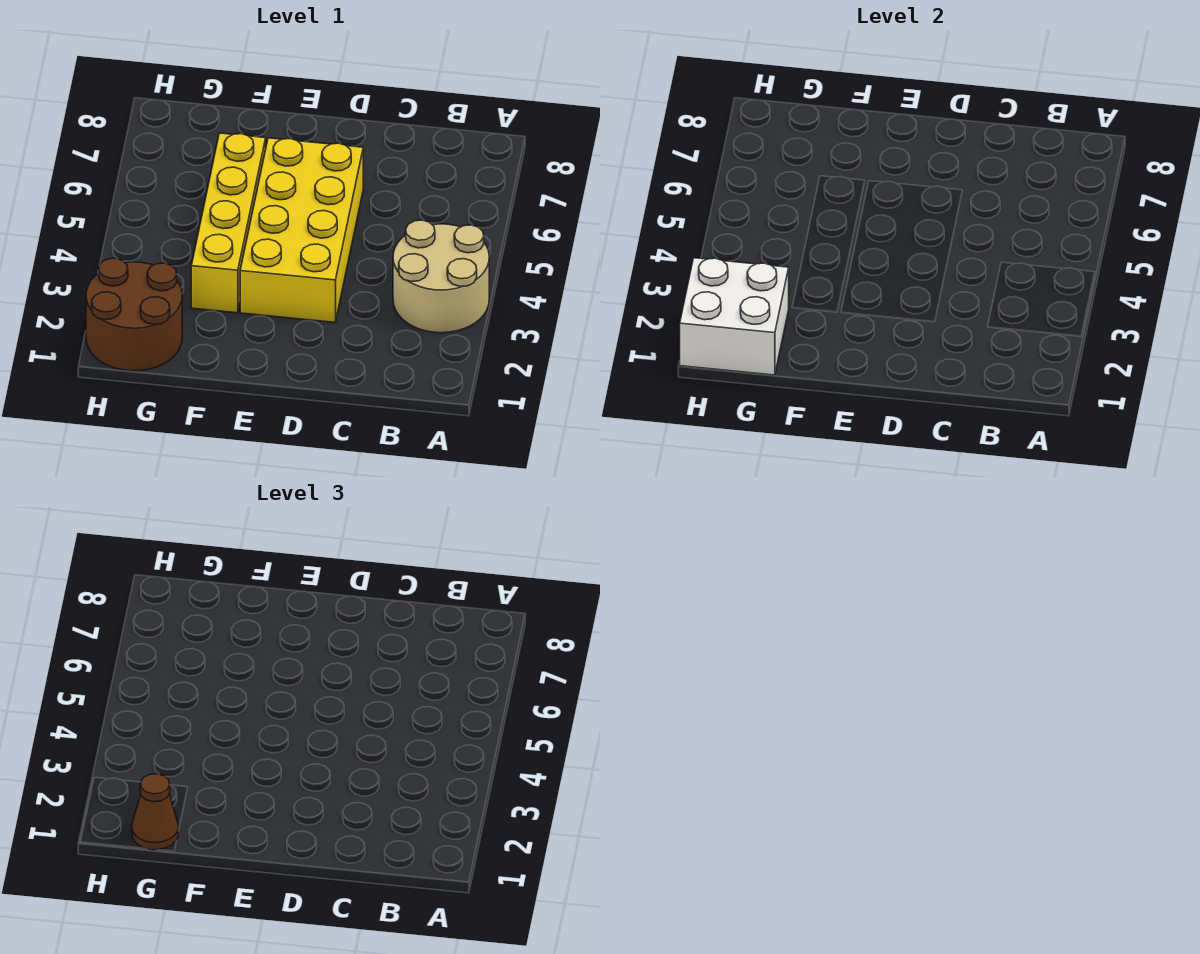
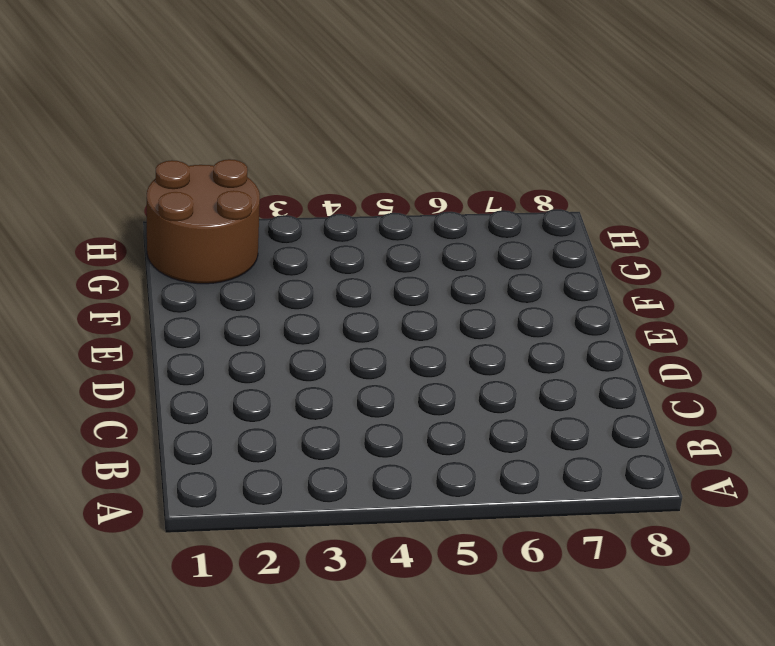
none -> tan round brick A3:B4 level 1
none -> yellow brick D3:E6 level 1

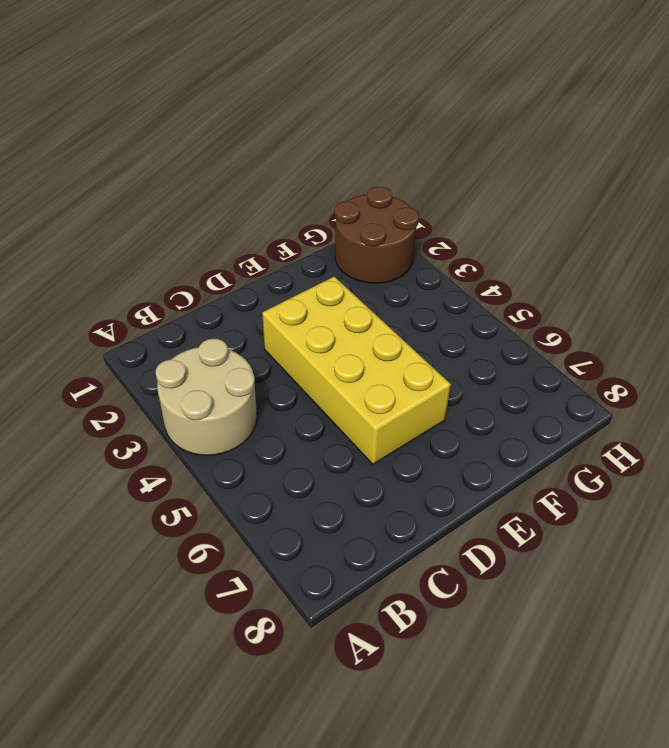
none -> yellow brick F3:F6 level 1
none -> white brick G1:H2 level 2

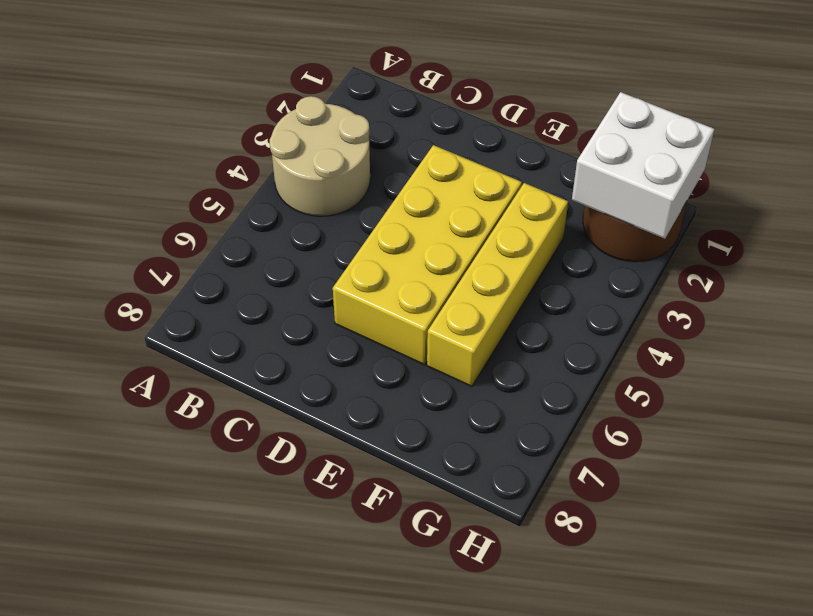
none -> brown cone G1 level 3

